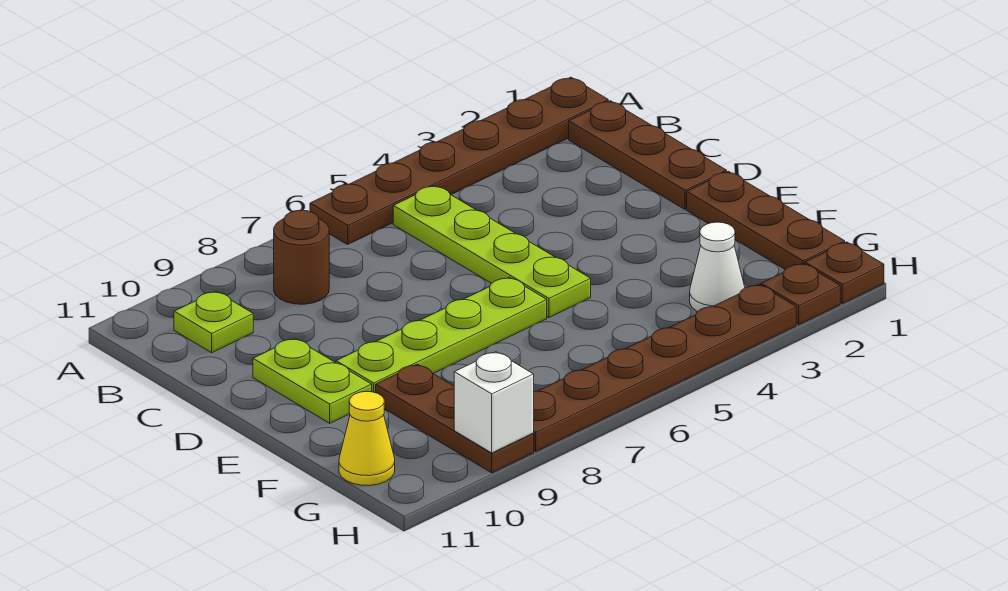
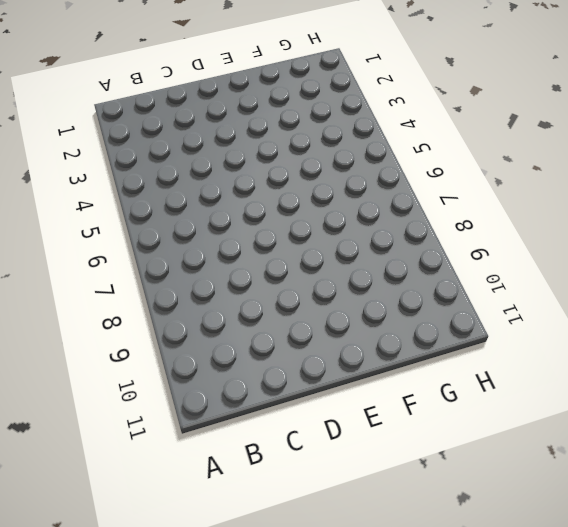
none -> brown plate A1:A6 level 1
none -> brown plate B1:D1 level 1
none -> lime plate B5:E5 level 1

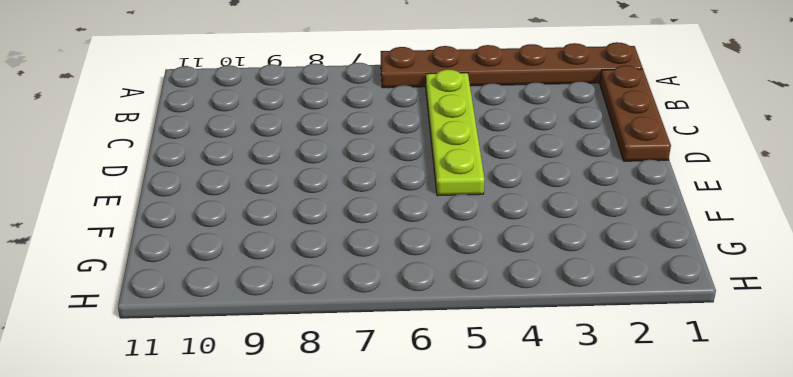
none -> brown round brick B8 level 1
none -> lime plate B10 level 1
none -> lime plate D10:E10 level 1

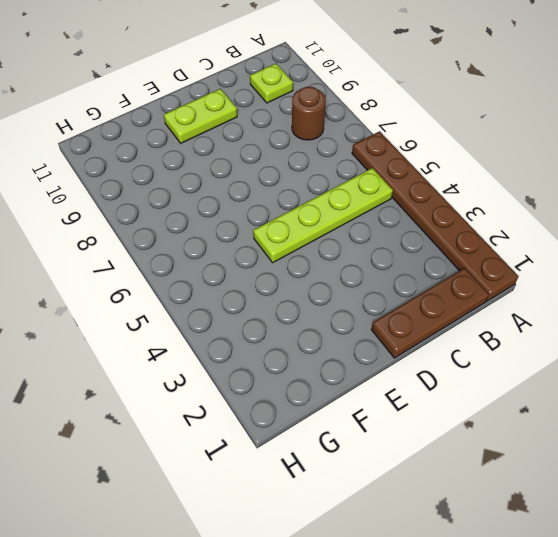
none -> brown plate E1:G1 level 1
none -> lime plate E6:E9 level 1
none -> brown plate F9:H9 level 1

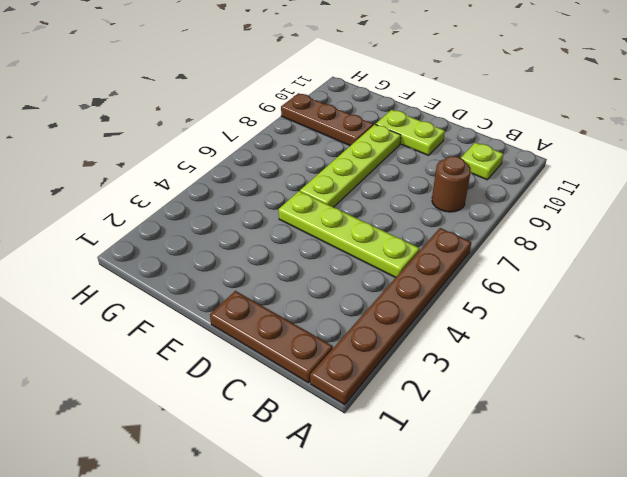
none -> brown plate E1:G1 level 1
none -> white cone G3 level 1
none -> yellow cone G11 level 1

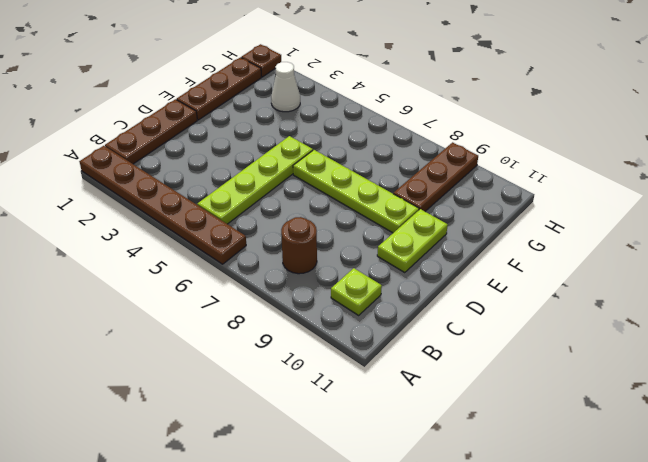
none -> yellow cone G11 level 1
none -> brown plate H2 level 1
none -> brown plate H3:H8 level 1

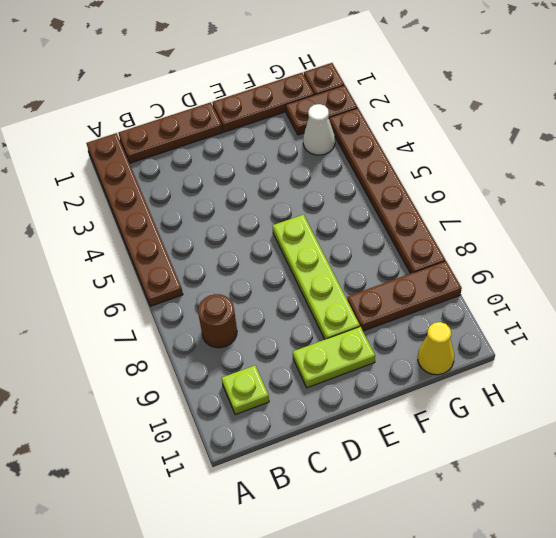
brown plate G2:H2 level 1 -> brown plate H2 level 1
none -> lime plate B5:E5 level 1
none -> white brick H9 level 2

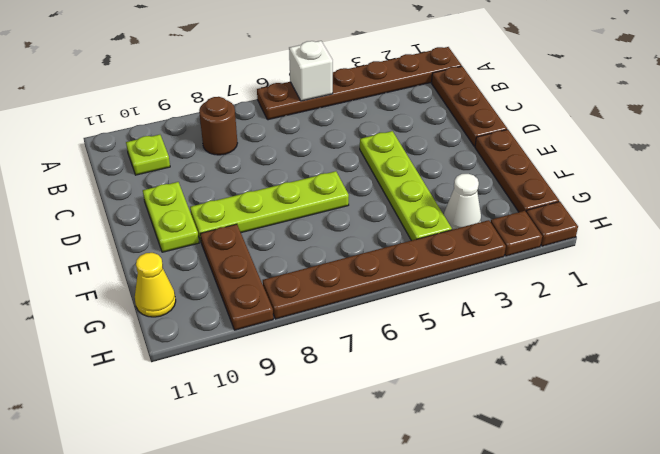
white brick A5 level 2 -> white brick H9 level 2
lime plate D4:G4 level 1 -> lime plate B5:E5 level 1

